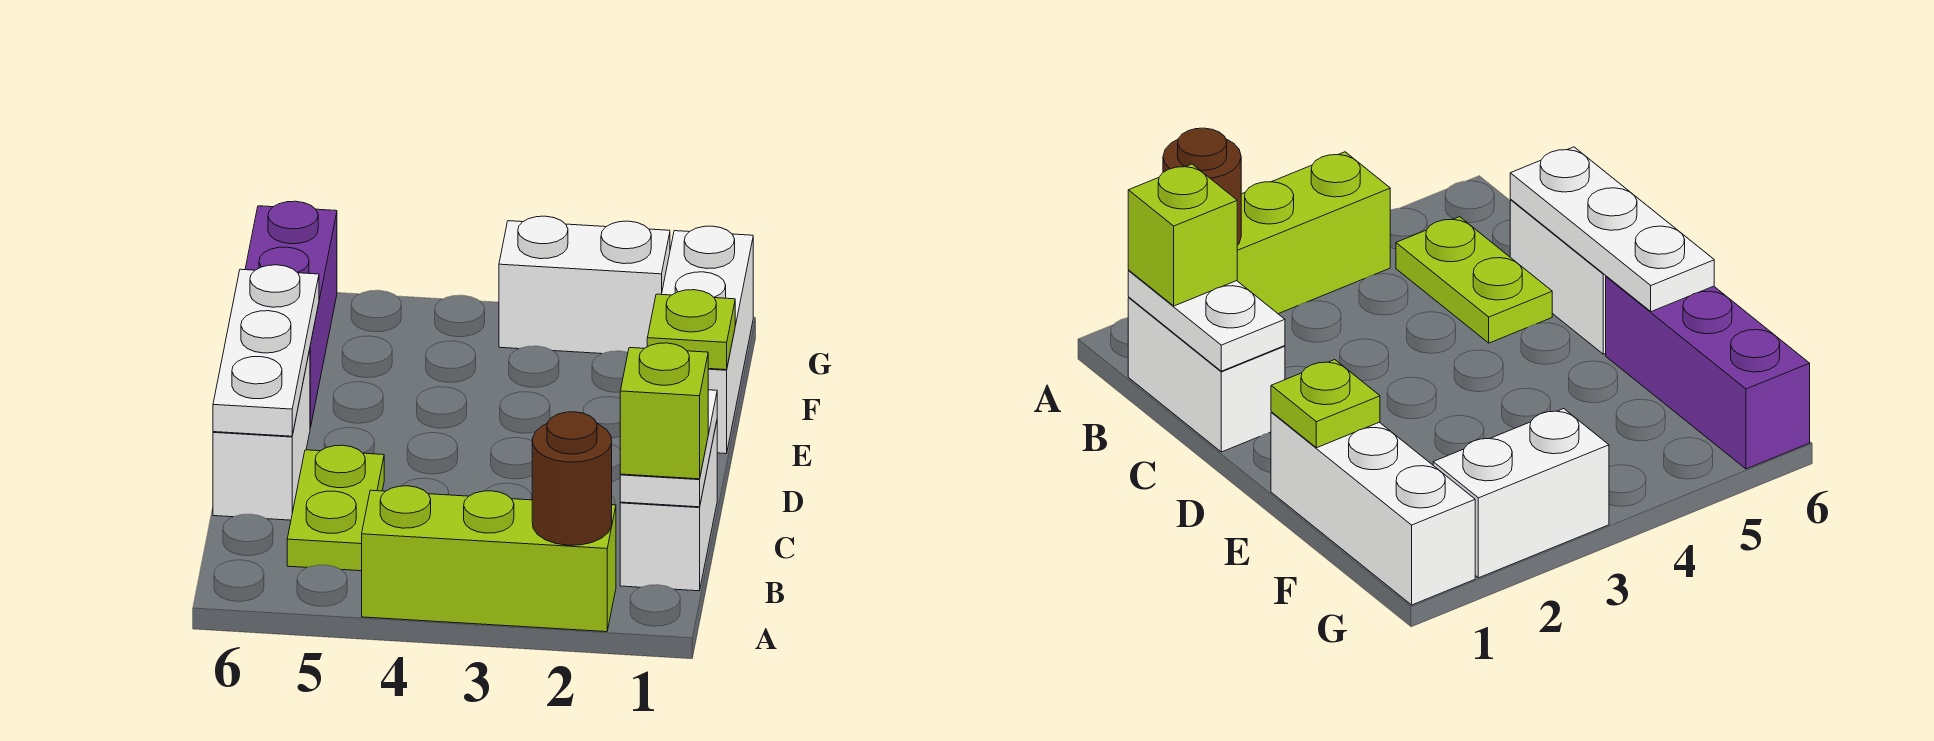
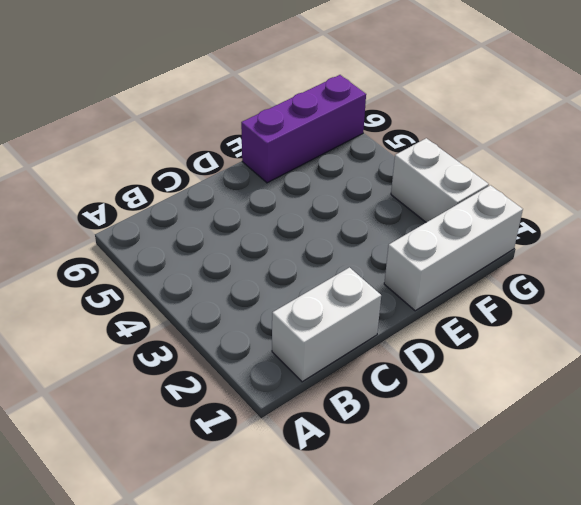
none -> lime brick A2:A4 level 1
none -> lime plate B5:C5 level 1
none -> white brick C6:D6 level 1

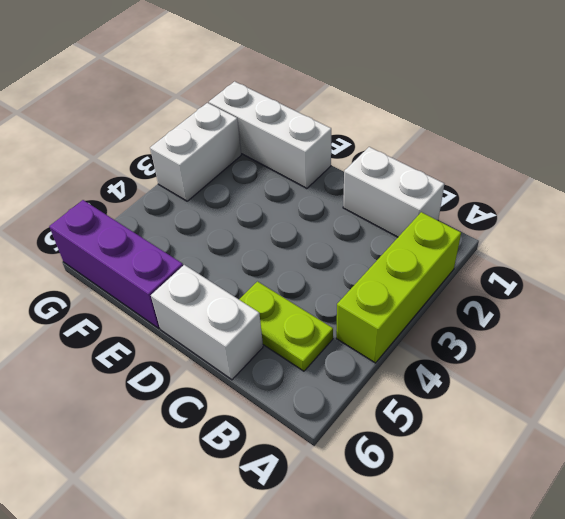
none -> brown round brick A2 level 2
none -> white plate B1:C1 level 2
none -> white plate C6:E6 level 2

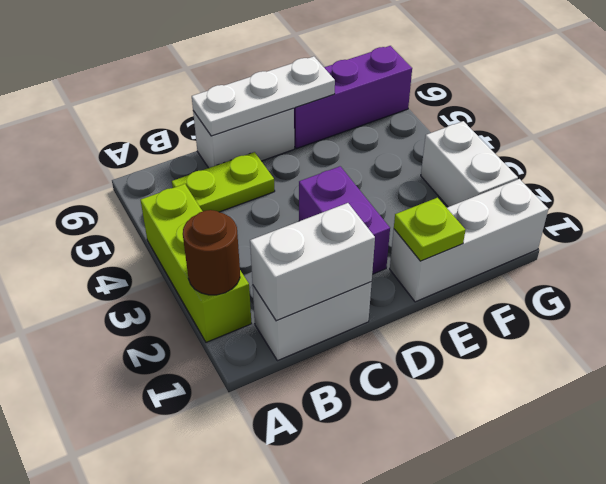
white brick B1:C1 level 2 -> white plate B1:C1 level 2
purple brick D2:D3 level 1 -> none
none -> lime brick B1 level 3

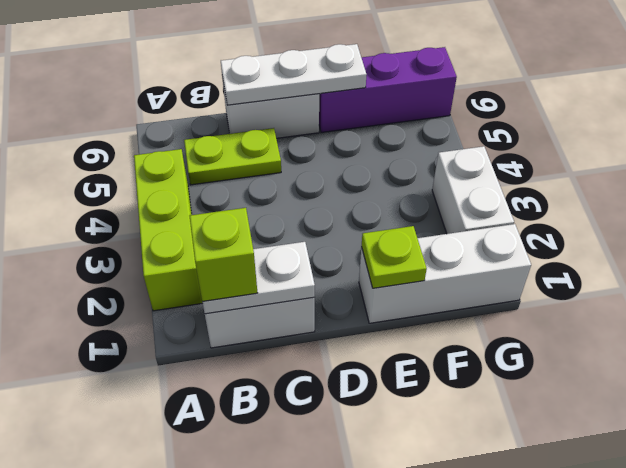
none -> brown round brick A2 level 2

